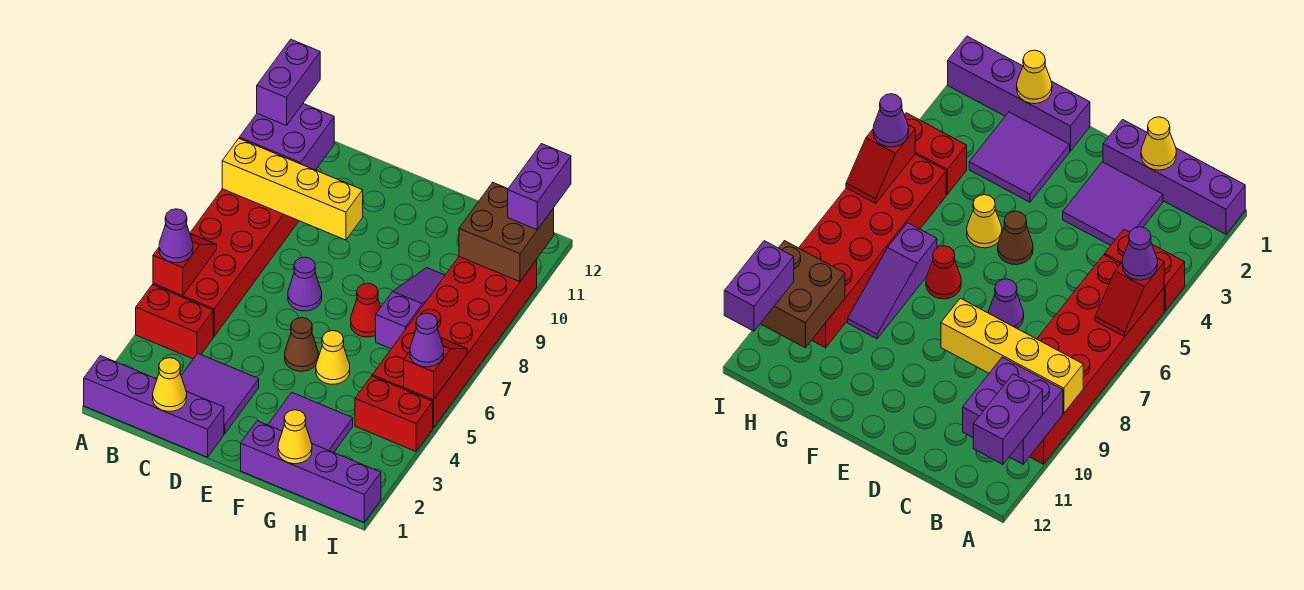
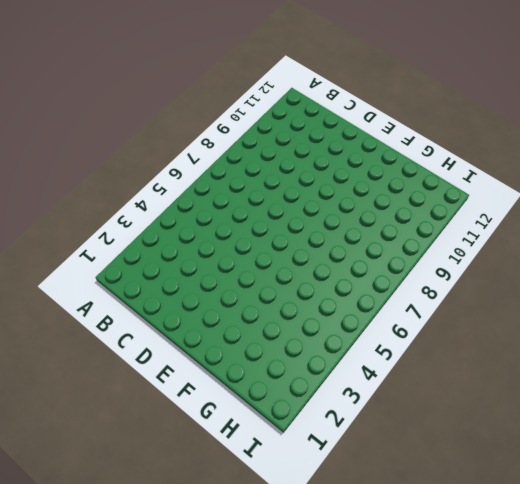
none -> purple brick A1:D1 level 1
none -> red brick A4:B4 level 1
none -> red brick A5:B10 level 1

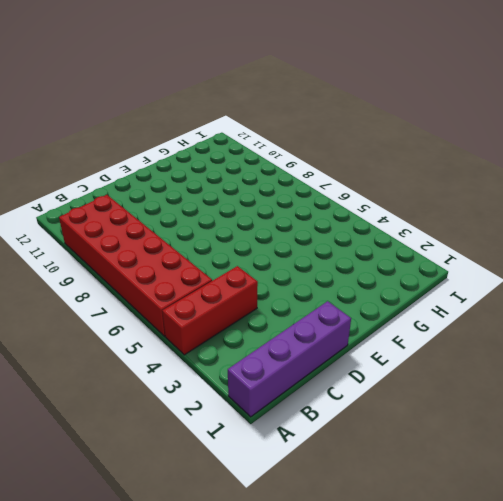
red brick A4:C4 level 1 -> red brick A4:B4 level 1
none -> purple tile C2:D3 level 1
none -> purple cone D7 level 1
none -> brown cone E5 level 1

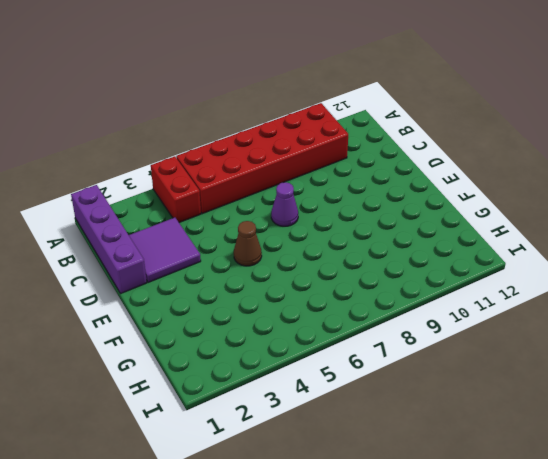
none -> purple brick F1:I1 level 1
none -> purple tile F2:G3 level 1
none -> yellow cone F5 level 1

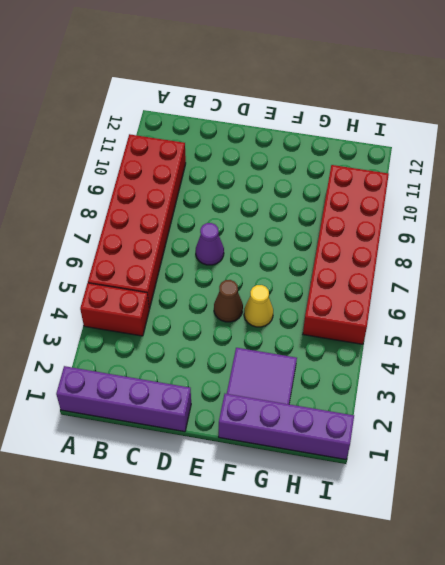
none -> purple tile C2:D3 level 1
none -> red cone F7 level 1
none -> purple slope G7:G9 level 1 top 7

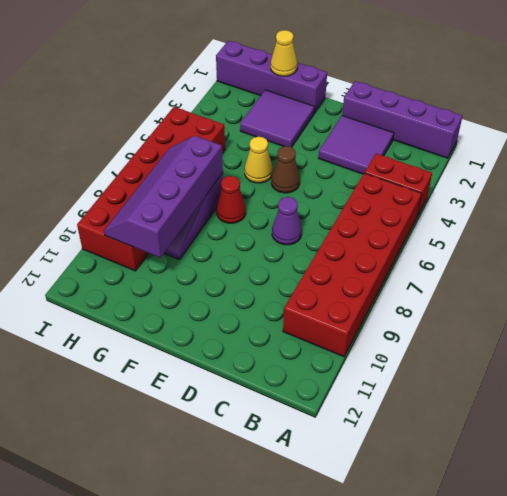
purple slope G7:H10 level 2 top G -> brown brick H10:I11 level 2
none -> red brick H4:I4 level 1
none -> red slope A5:A6 level 2 top 5
none -> yellow brick A9:D9 level 2

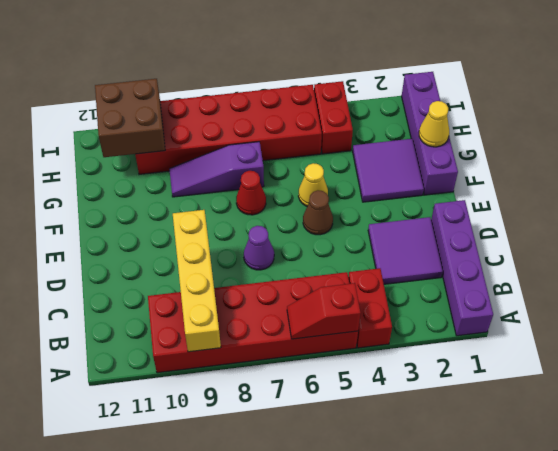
none -> purple brick A10:B11 level 2
none -> yellow cone C1 level 2
none -> red slope I5:I6 level 2 top 5

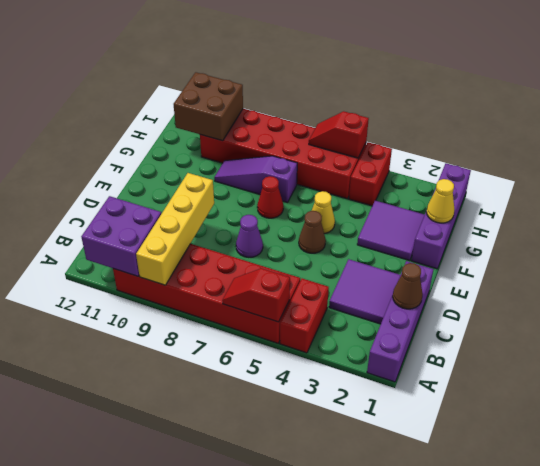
brown cone C1 level 2 -> yellow cone C1 level 2
none -> purple cone A5 level 3
none -> purple brick A11:A12 level 3
none -> purple cone I5 level 3

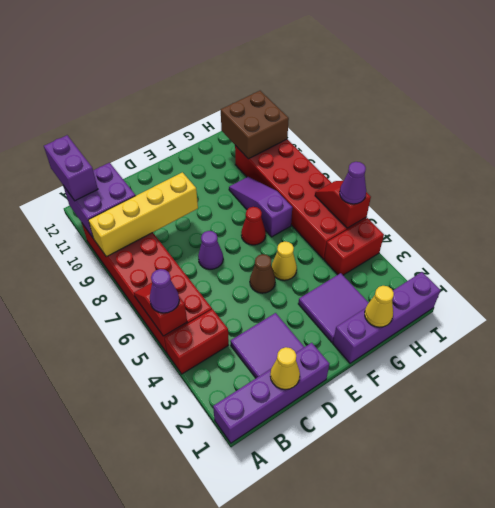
none -> purple brick I11:I12 level 3

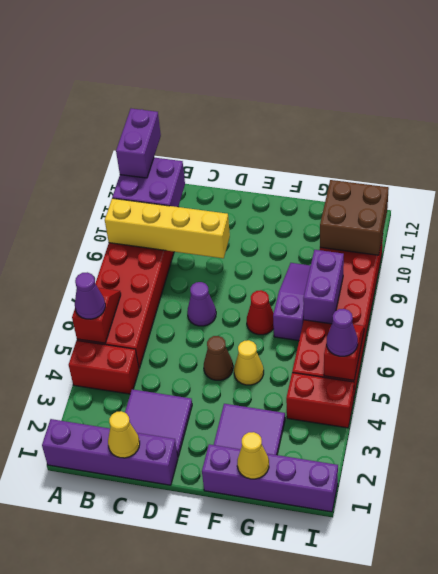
purple brick H7:H8 level 2 -> purple brick I11:I12 level 3

